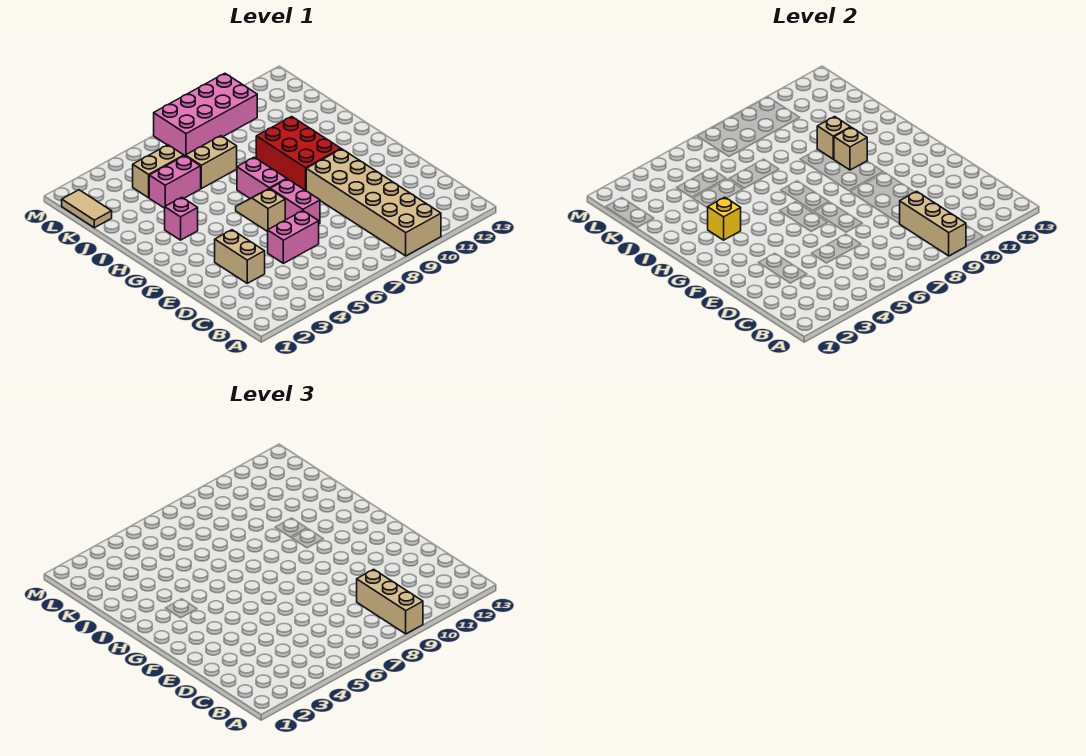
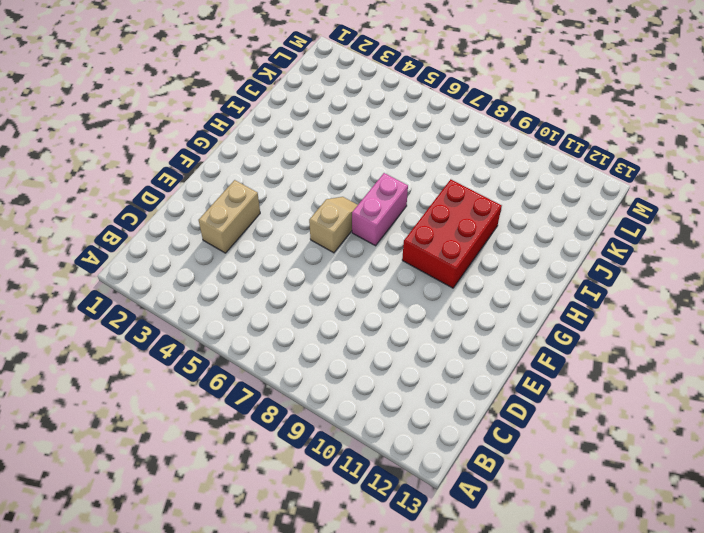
none -> tan brick A9:F10 level 1
none -> pink brick D5:D6 level 1
none -> pink brick E7:F7 level 1

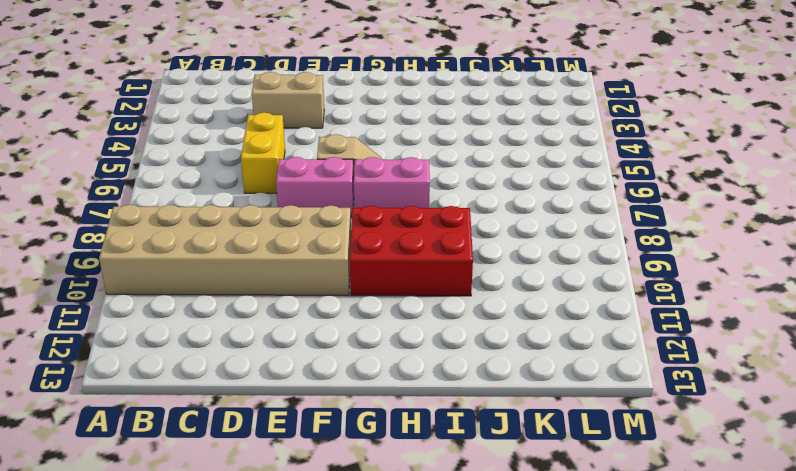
yellow brick D5:D6 level 1 -> pink brick D5:D6 level 1
none -> pink brick H3 level 1
none -> pink brick J4:J5 level 1
none -> tan brick J6:J7 level 1

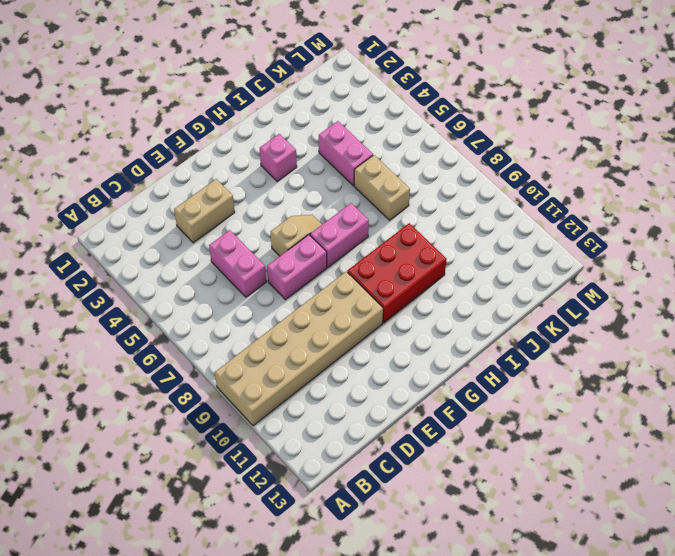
none -> tan tile K1:L1 level 1
none -> tan brick K4:K5 level 1
none -> pink brick L7:M10 level 1

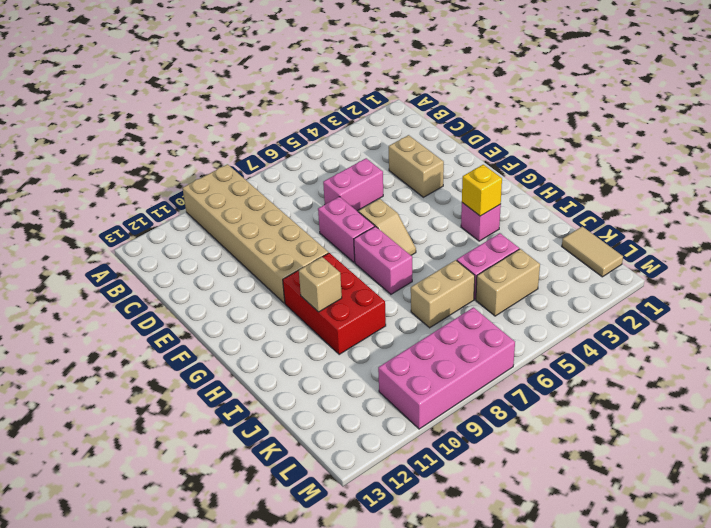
none -> tan brick A9:C9 level 2
none -> tan brick I10 level 2
none -> tan brick A9:C9 level 3

